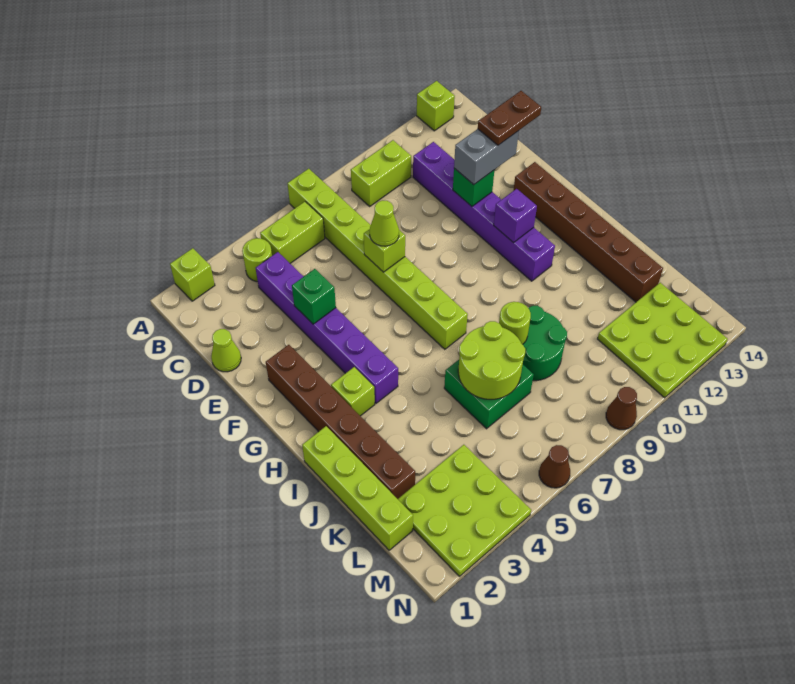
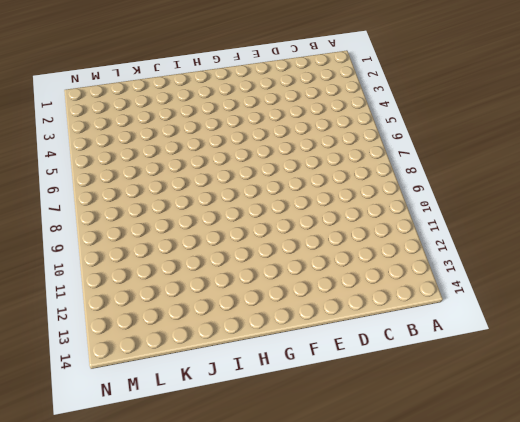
none -> lime brick A2 level 1
none -> lime brick A7:H7 level 1
none -> lime brick A13 level 1

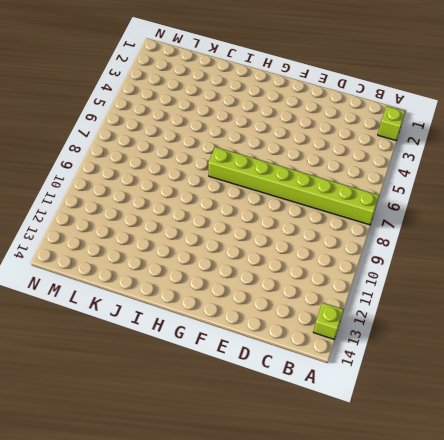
none -> lime round brick B4 level 1
none -> lime brick B5:B6 level 1
none -> lime brick B9:B10 level 1

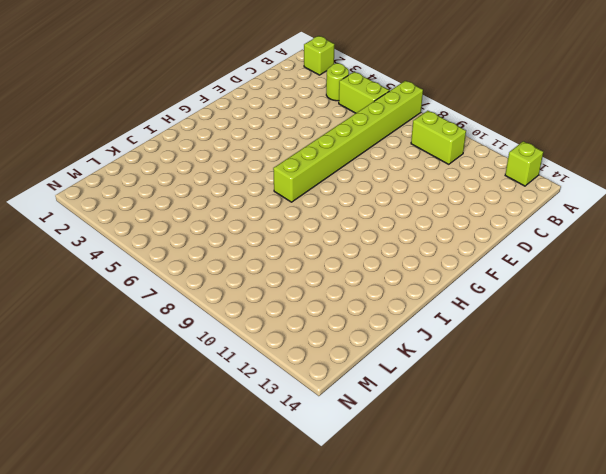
none -> purple brick C4:H4 level 1
none -> purple brick C11:H11 level 1
none -> lime cone D1 level 1

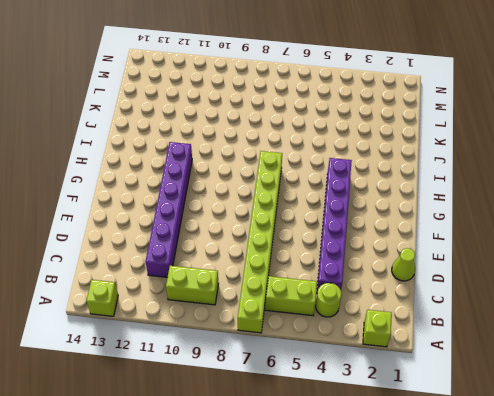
none -> brown brick F2:K2 level 1
none -> brown brick F13:K13 level 1
none -> lime brick H3 level 1

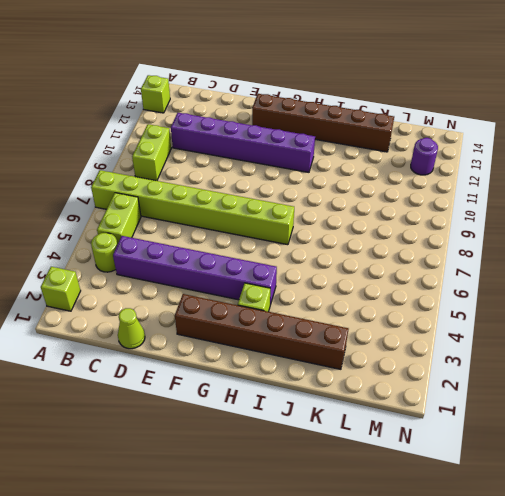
purple round brick M12 level 1 -> lime plate L11:N13 level 1
none -> lime brick I1:L1 level 1
none -> green brick J6:K7 level 1
none -> green round brick J8:K9 level 1

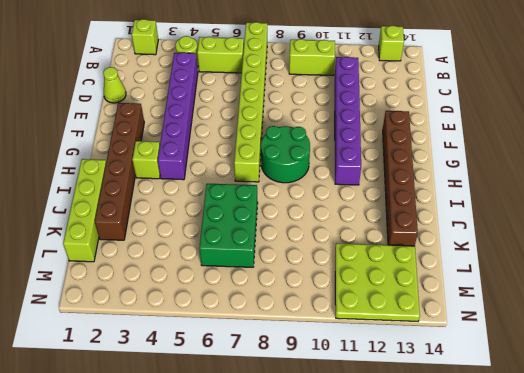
green round brick G8:H9 level 1 -> green round brick J8:K9 level 1
green brick J6:L7 level 1 -> green brick J6:K7 level 1
none -> lime plate L2:N4 level 1
none -> brown cone N6 level 1
none -> brown cone N9 level 1

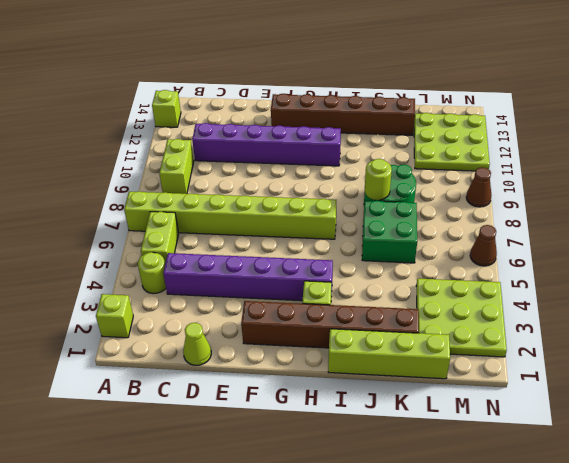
none -> green brick E4 level 2
none -> lime brick E7 level 2
none -> green brick E11 level 2

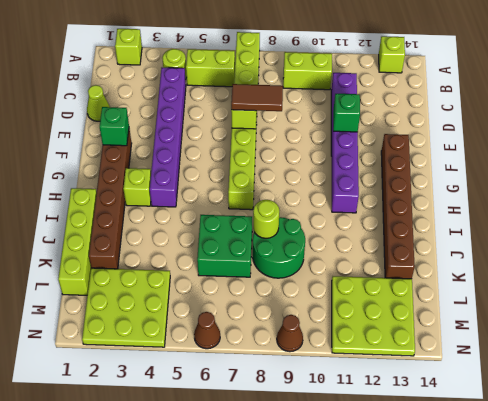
brown tile E7:E8 level 3 -> lime cone E7 level 3
green brick F2 level 2 -> green brick E4 level 2
none -> purple brick G11 level 2
none -> lime round brick J6:K7 level 2
none -> grey brick E11:E12 level 3

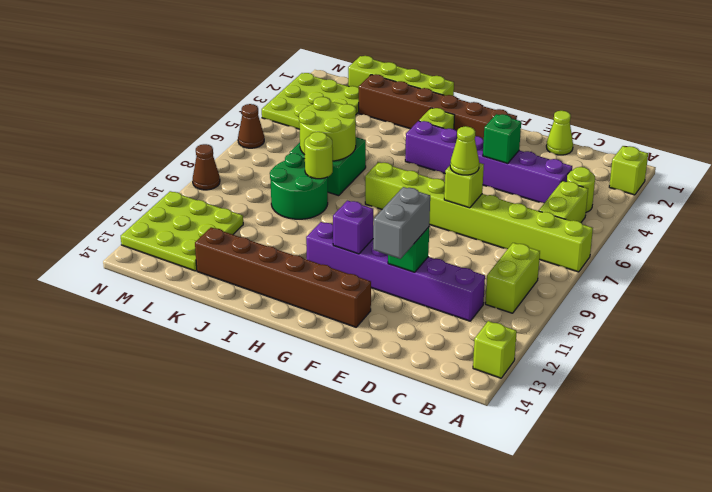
none -> brown plate E12:E13 level 4

